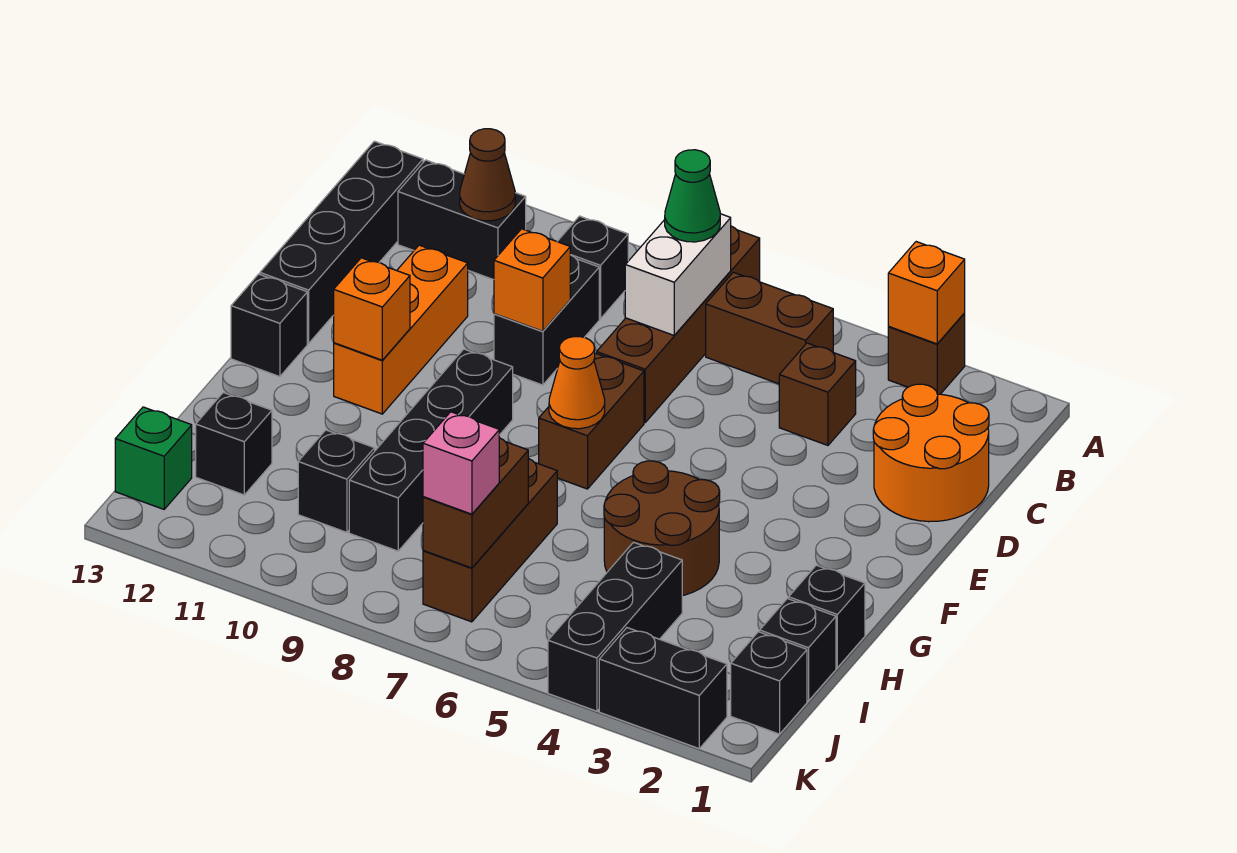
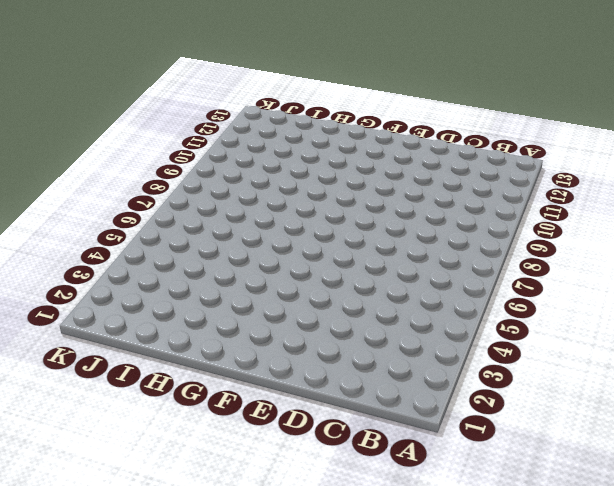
none -> brown brick A3 level 1
none -> brown brick A7:D7 level 1
none -> brown brick B5:B6 level 1
none -> black brick B9 level 1

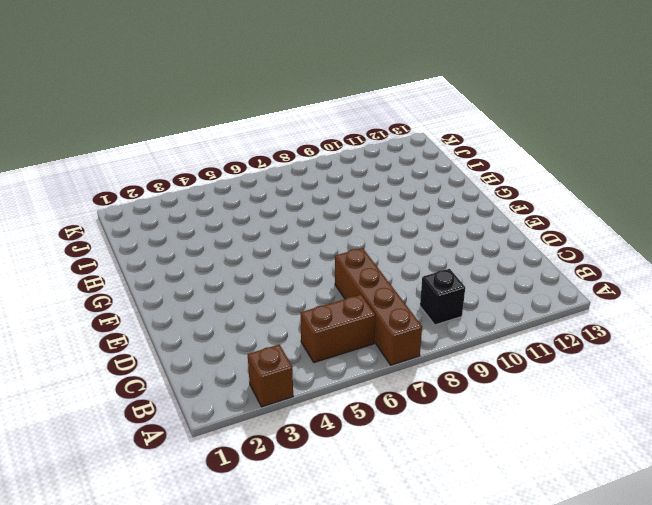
none -> black brick B11:B12 level 1
none -> black brick B13:E13 level 1
none -> orange round brick C1:D2 level 1
none -> brown brick C4 level 1

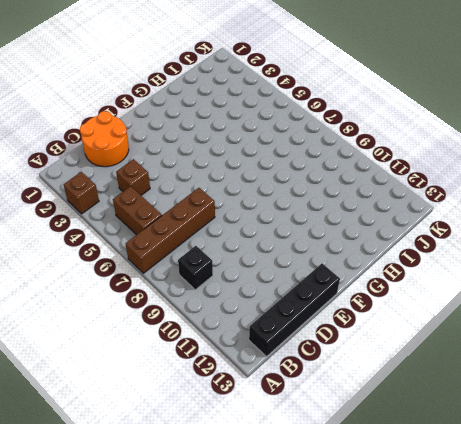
none -> black brick B11:B12 level 1
none -> black brick C9:D9 level 1
none -> orange brick D11:F11 level 1
none -> brown brick E7:F7 level 1

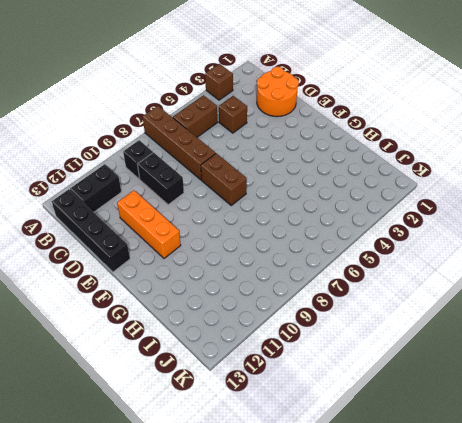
none -> black brick F9:I9 level 1
none -> black brick F13 level 1
none -> brown round brick G4:H5 level 1
none -> black brick H1 level 1

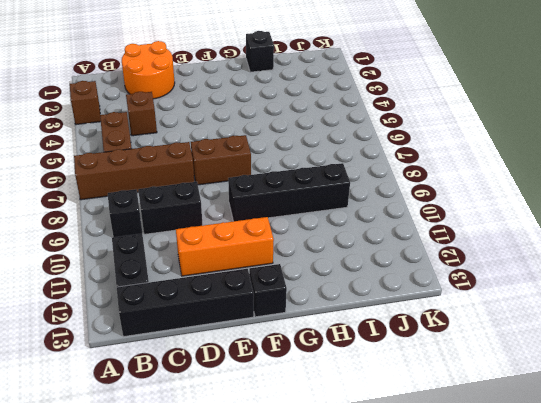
none -> brown round brick G4:H5 level 1
none -> brown brick H7:J7 level 1
none -> black brick I1 level 1
none -> black brick I4:K4 level 1

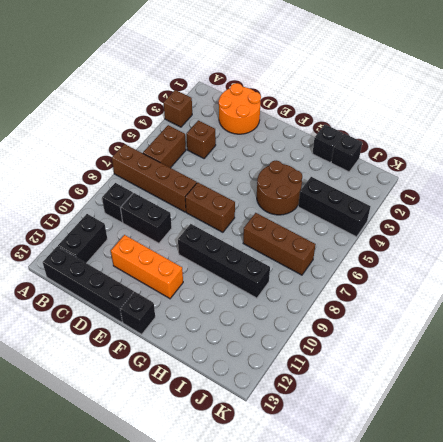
none -> black brick I10 level 1
none -> black brick I12 level 1
none -> black brick J1 level 1
none -> green brick J13 level 1

